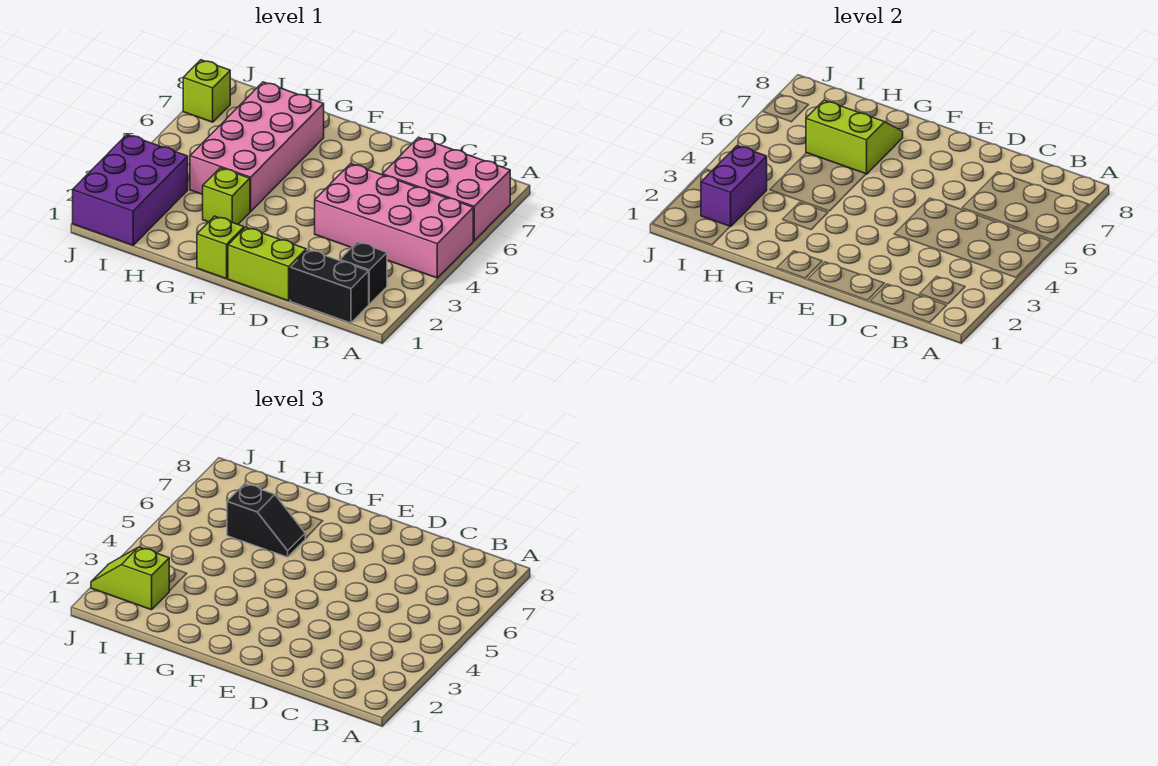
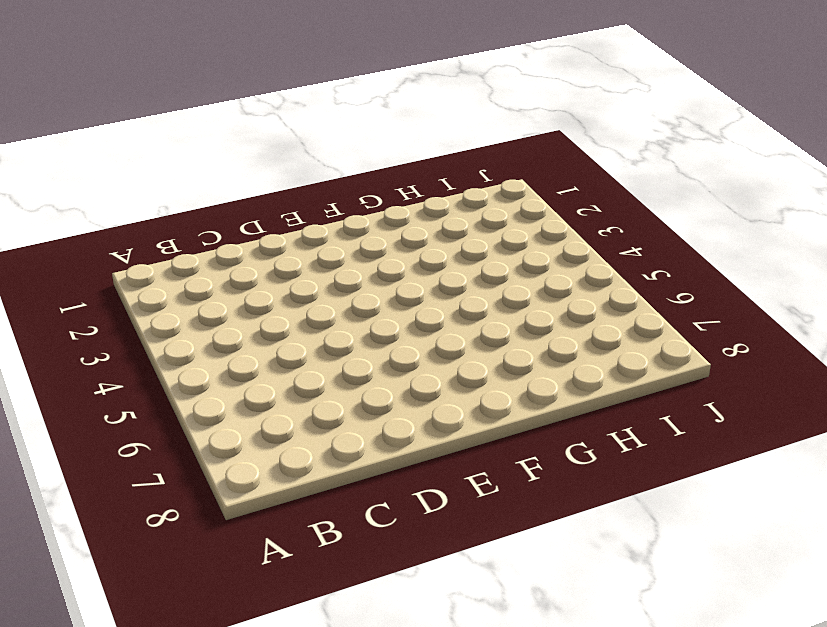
none -> pink brick A4:D5 level 1
none -> pink brick A6:C7 level 1
none -> black brick B1:C1 level 1

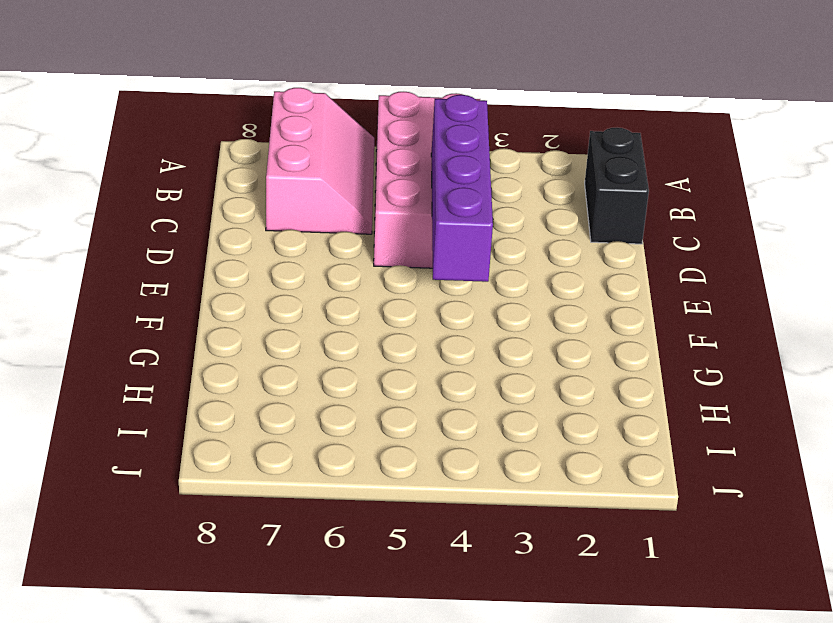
pink slope A6:C7 level 1 top 7 -> pink brick A6:C7 level 1
purple brick C4:F4 level 2 -> none
none -> black brick B2 level 1
none -> lime brick D1:E1 level 1
none -> lime brick F1 level 1

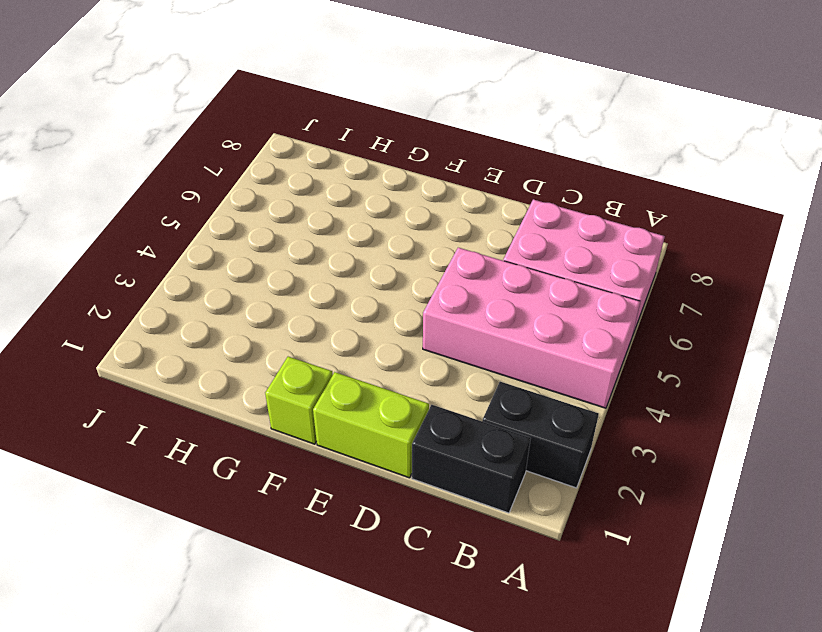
black brick A2:B2 level 1 -> black brick B2 level 1
none -> lime brick G3 level 1
none -> pink brick G4:H7 level 1
none -> purple brick I1:J3 level 1

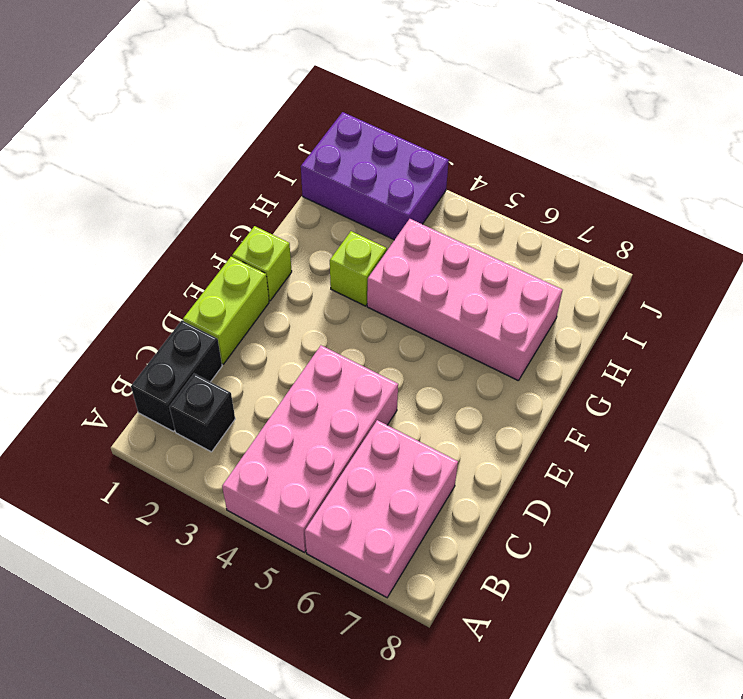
none -> lime brick J7 level 1
none -> lime slope G6:H7 level 2 top 6
none -> purple brick I2:I3 level 2

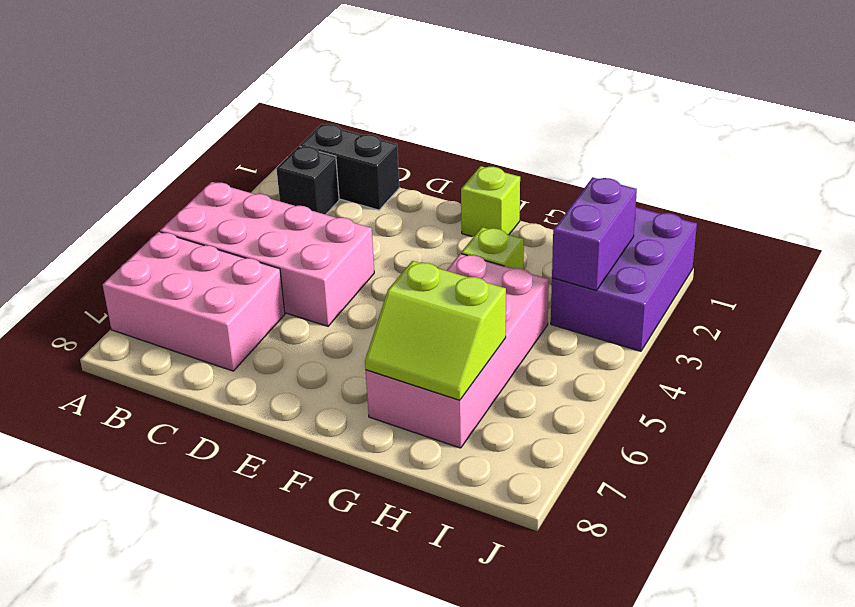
none -> lime brick D1:E1 level 1
none -> lime brick J7 level 1
none -> black slope G6:H6 level 3 top H

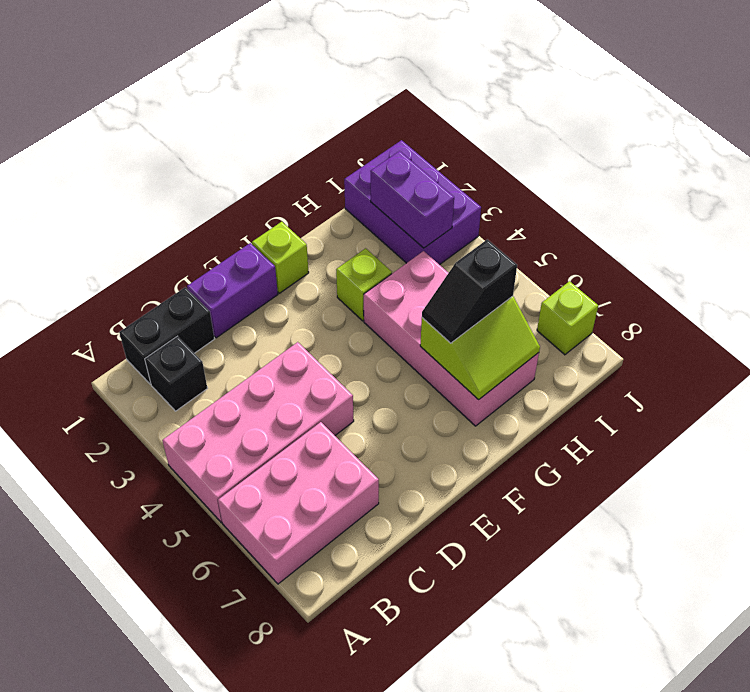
purple brick D1:E1 level 1 -> lime brick D1:E1 level 1
none -> lime slope I2:J2 level 3 top I

